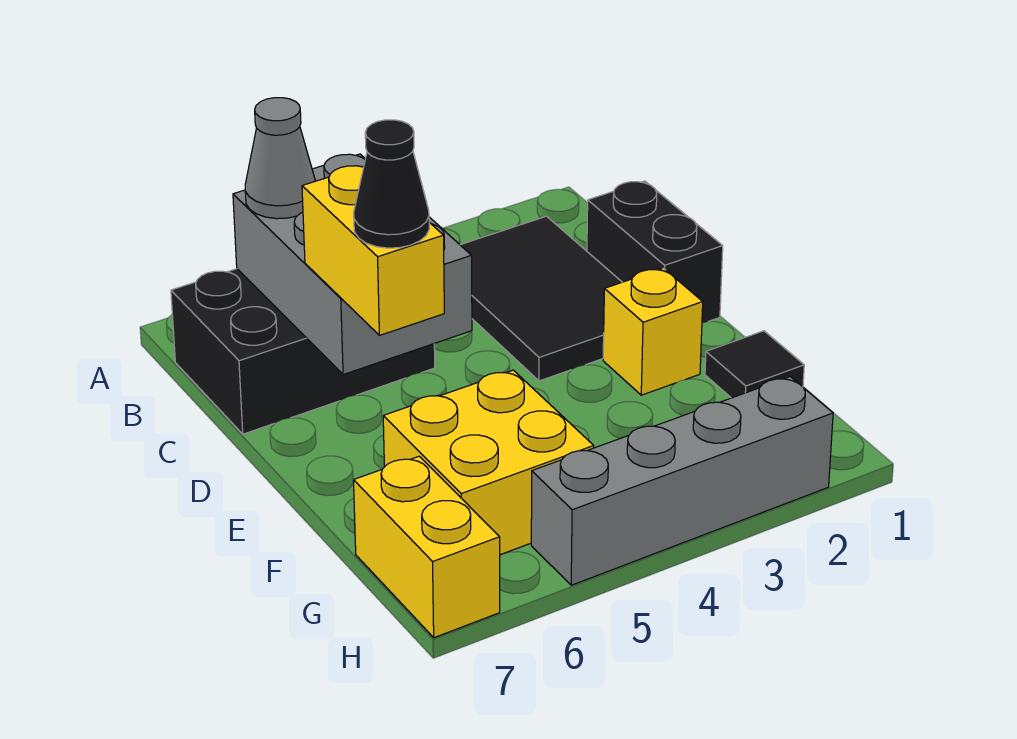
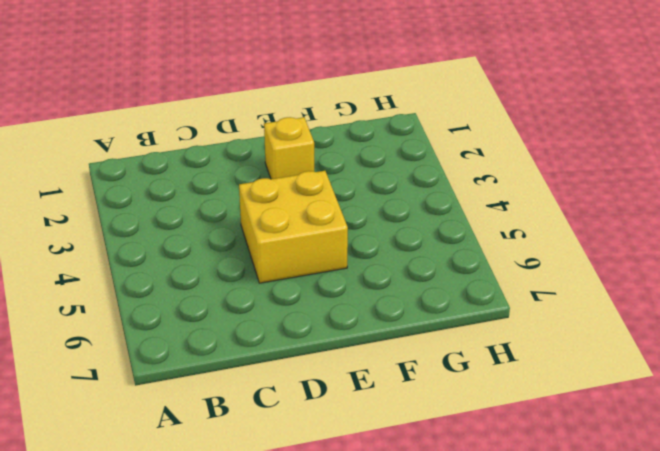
yellow brick D4:E5 level 1 -> yellow brick F5:G6 level 1
none -> black tile B2:D3 level 1
none -> black brick B5:C7 level 1
none -> black brick C1:D1 level 1

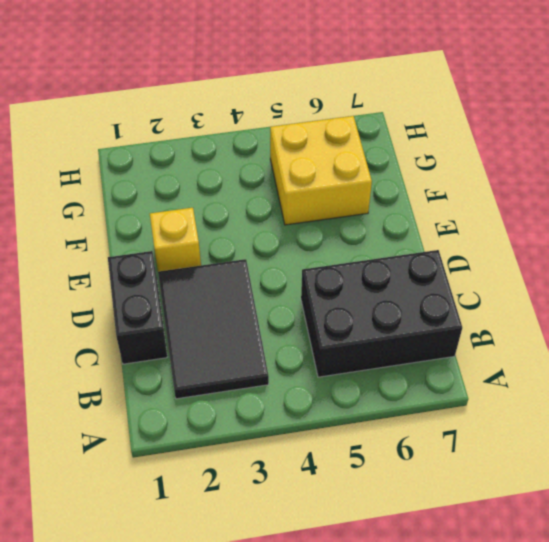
none -> black tile F1 level 1
none -> yellow brick G7:H7 level 1
none -> grey brick H2:H5 level 1

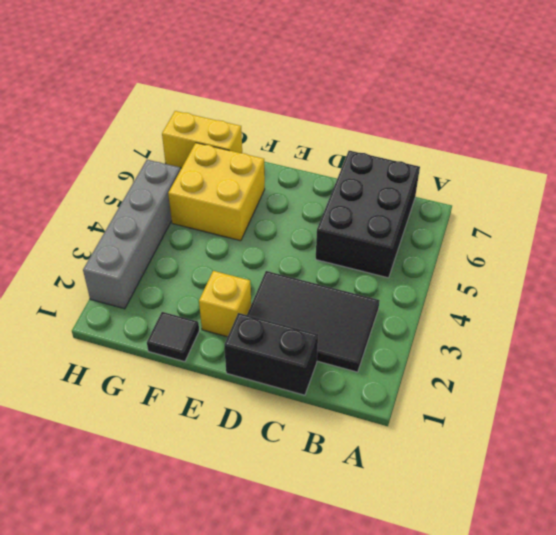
none -> grey brick B5:D6 level 2
none -> grey cone B6 level 3
none -> yellow brick D6:E6 level 3

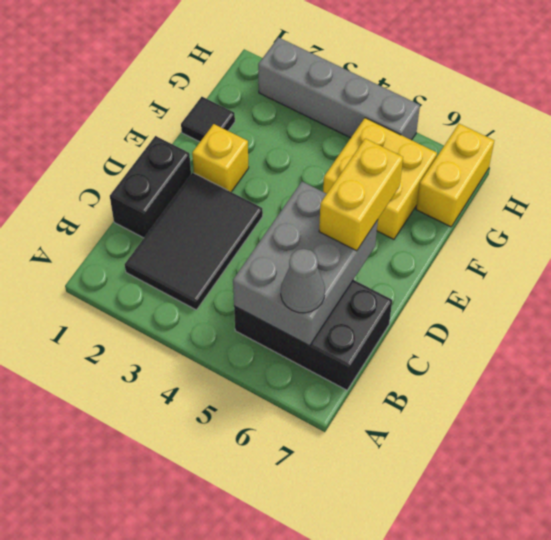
none -> black cone E6 level 4

